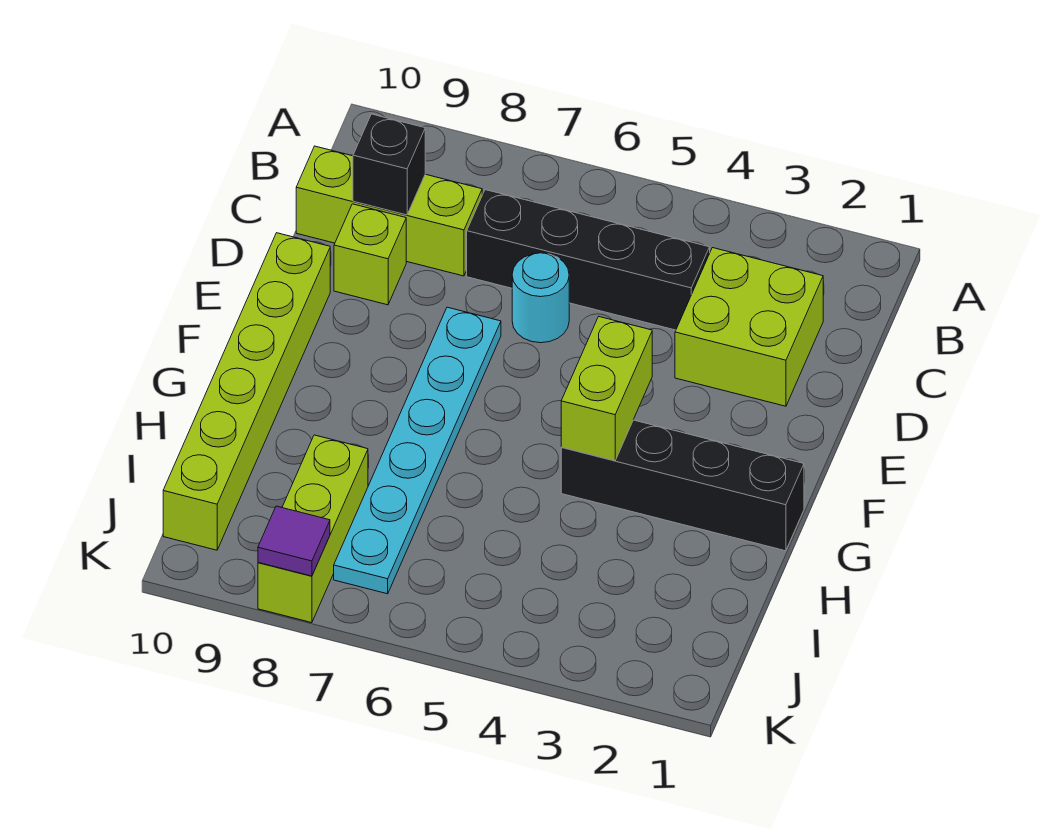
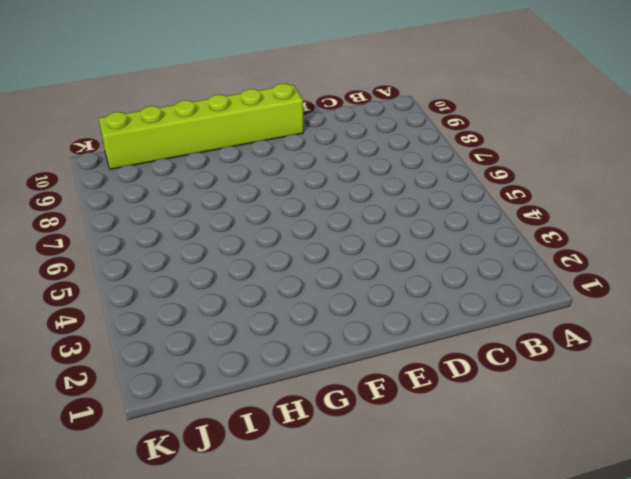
none -> lime brick C2:D3 level 1
none -> black brick C4:C7 level 1
none -> lime brick C8:C10 level 1

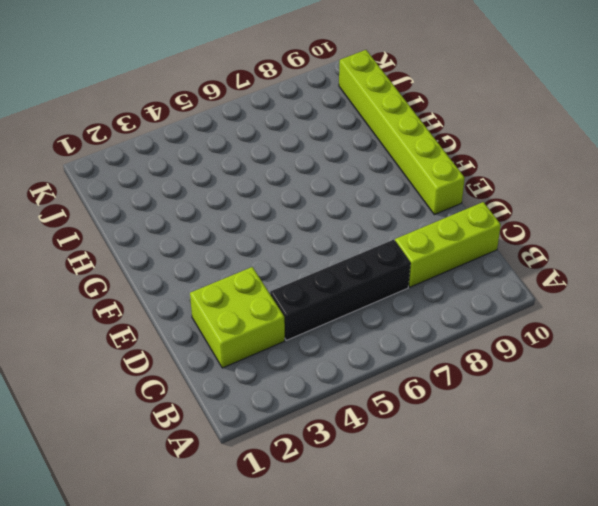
none -> cyan round brick D6 level 1
none -> lime brick D9 level 1
none -> cyan plate E7:J7 level 1

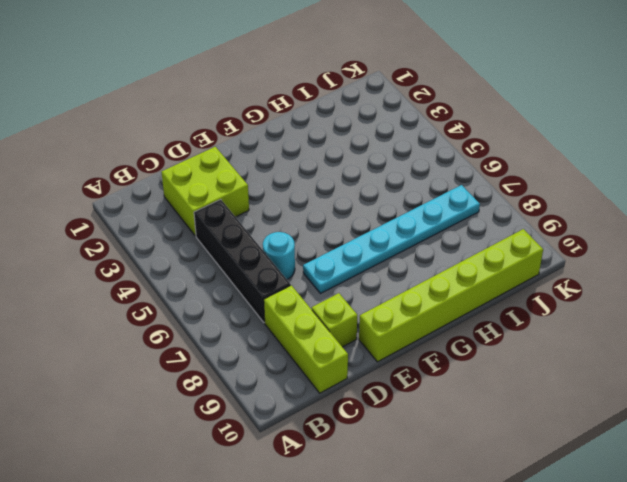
none -> black brick G1:G4 level 1
none -> lime brick I8:K8 level 1
none -> black brick C9 level 2

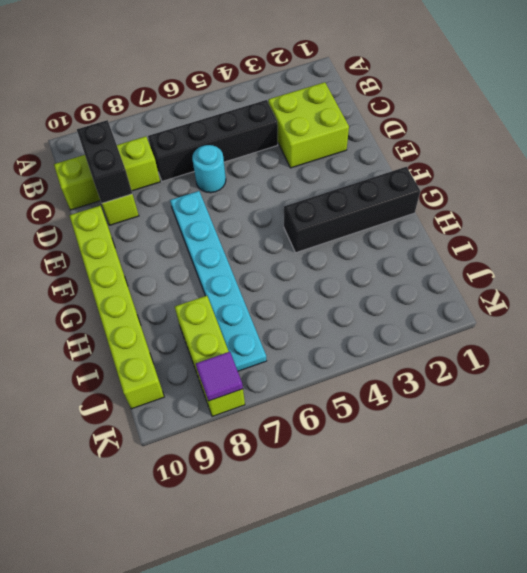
black brick C9:D9 level 2 -> black brick C9 level 2
none -> lime brick F4:G4 level 2

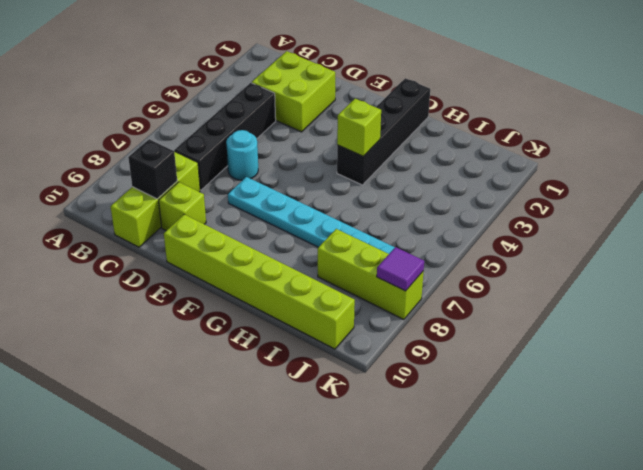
lime brick G4 level 2 -> lime brick F4:G4 level 2

